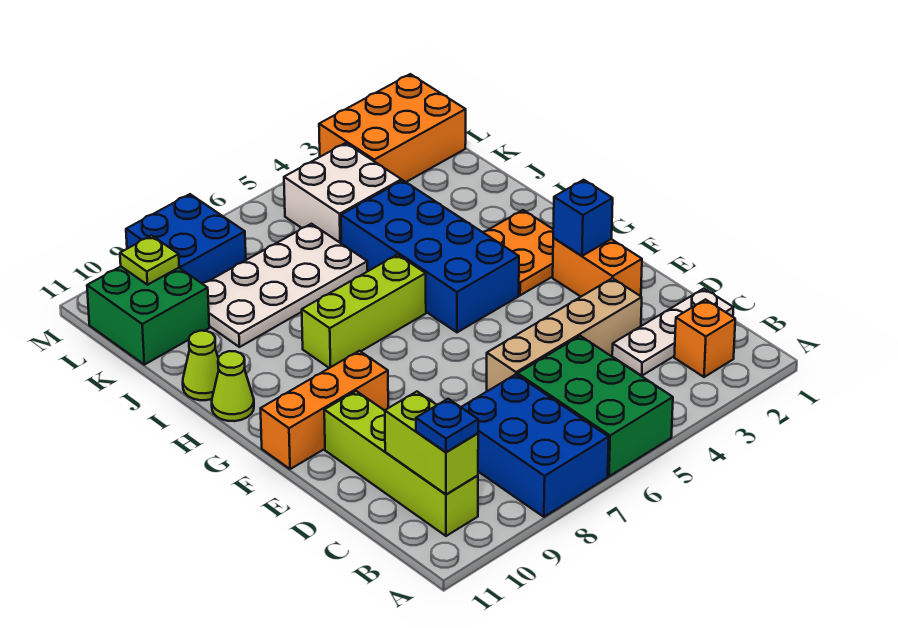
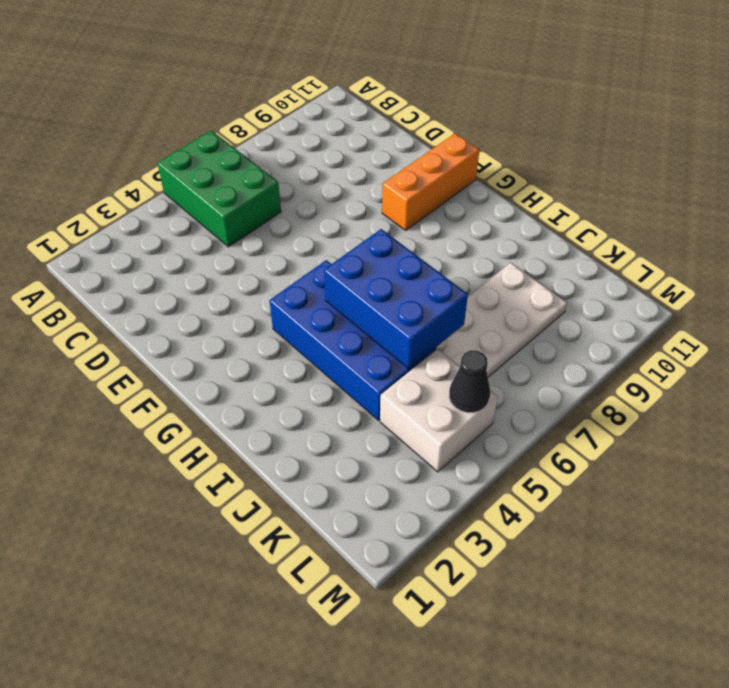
blue brick H5:J6 level 2 -> blue brick A7:C8 level 1
black cone L5 level 2 -> none
none -> orange brick B2 level 1
none -> lime brick B10:E10 level 1
none -> white plate C1:C3 level 1

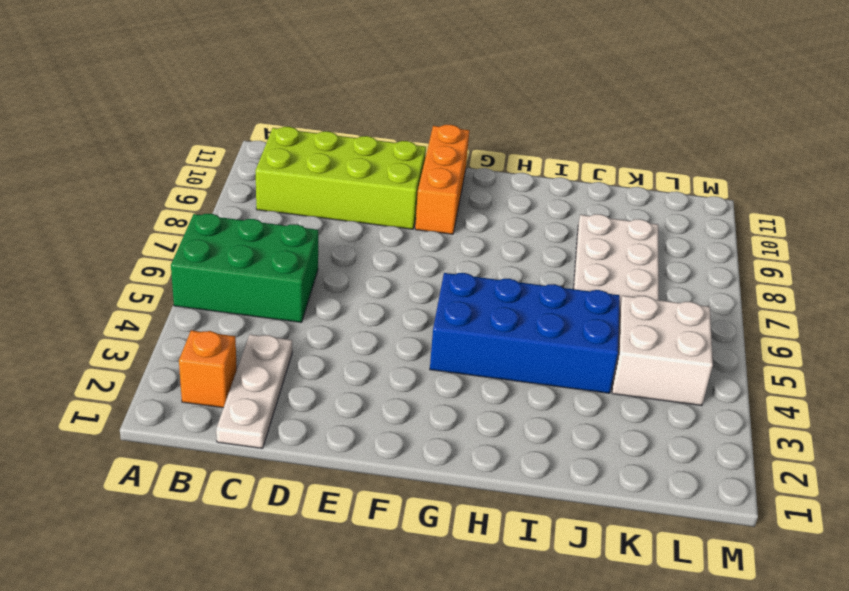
lime brick B9:E10 level 1 -> lime brick B10:E10 level 1
none -> blue brick A7:C8 level 1
none -> tan brick D3:D6 level 1
none -> orange brick E2:F2 level 1

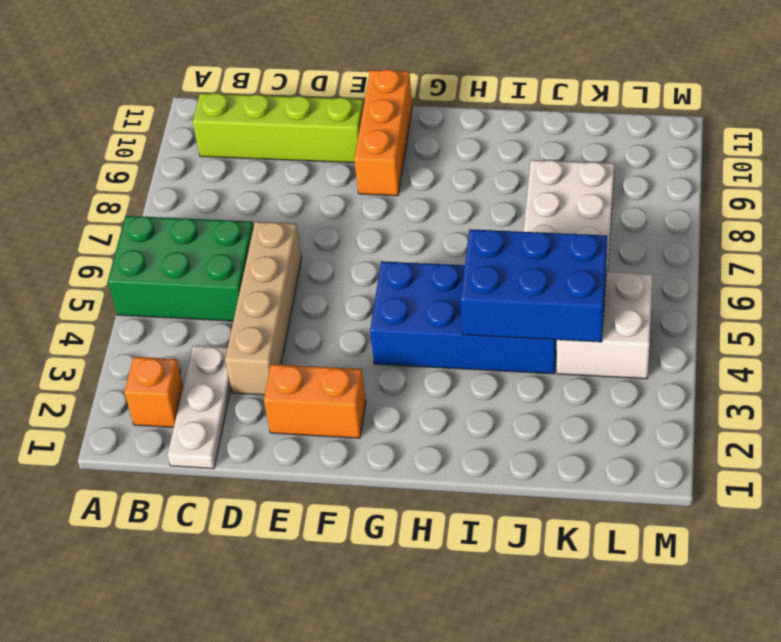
blue brick I4:K5 level 2 -> blue brick A7:C8 level 1
none -> orange plate G2:H3 level 1
none -> lime brick H6:H8 level 1
none -> lime cone H11 level 1

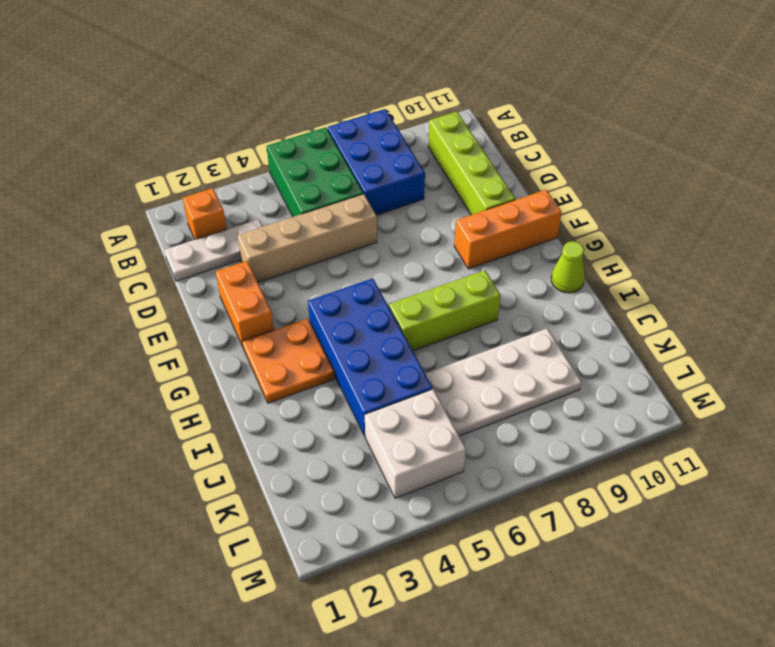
none -> lime cone I11 level 1
none -> green brick K10:L11 level 1
none -> orange brick L1:M3 level 1

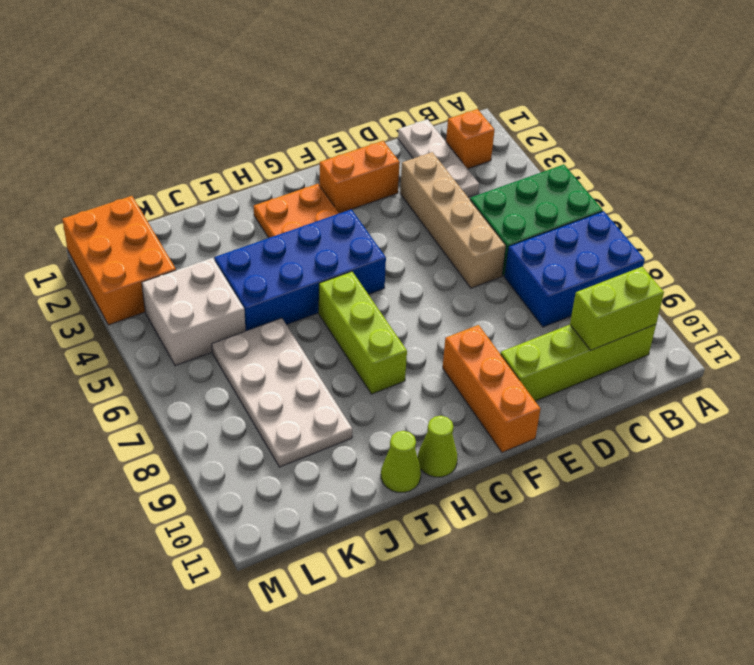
none -> green brick K10:L11 level 1
none -> blue brick L8:M9 level 1
none -> blue brick F2 level 2

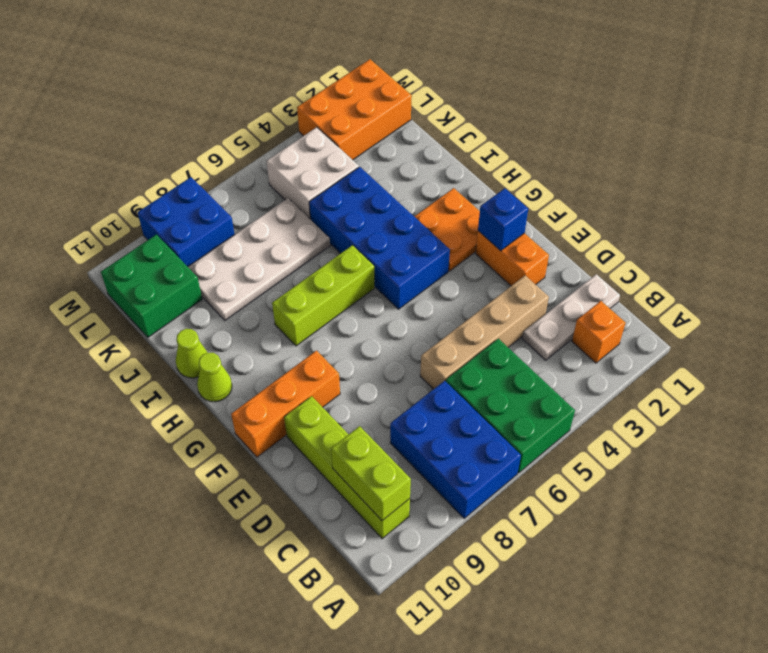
none -> lime plate L10 level 2
none -> blue plate B10 level 3

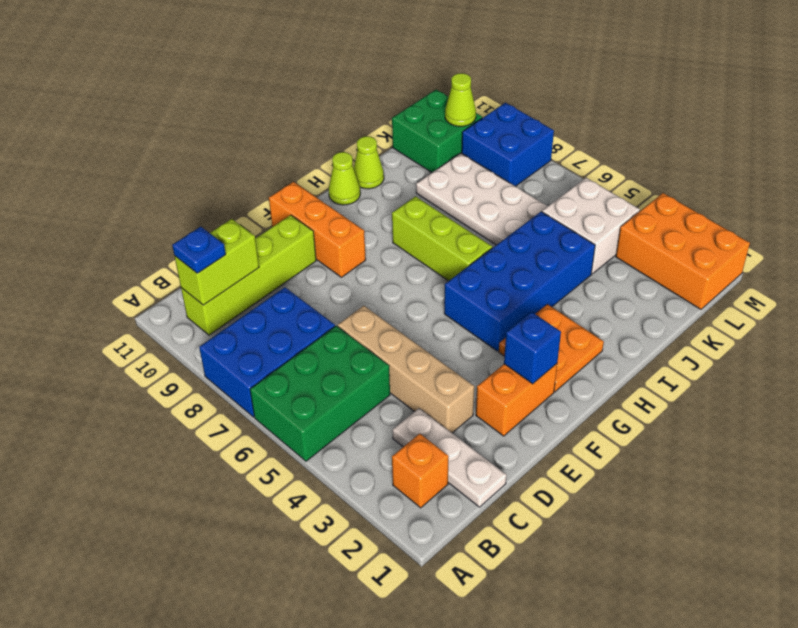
lime cone L10 level 2 -> lime plate L10 level 2

